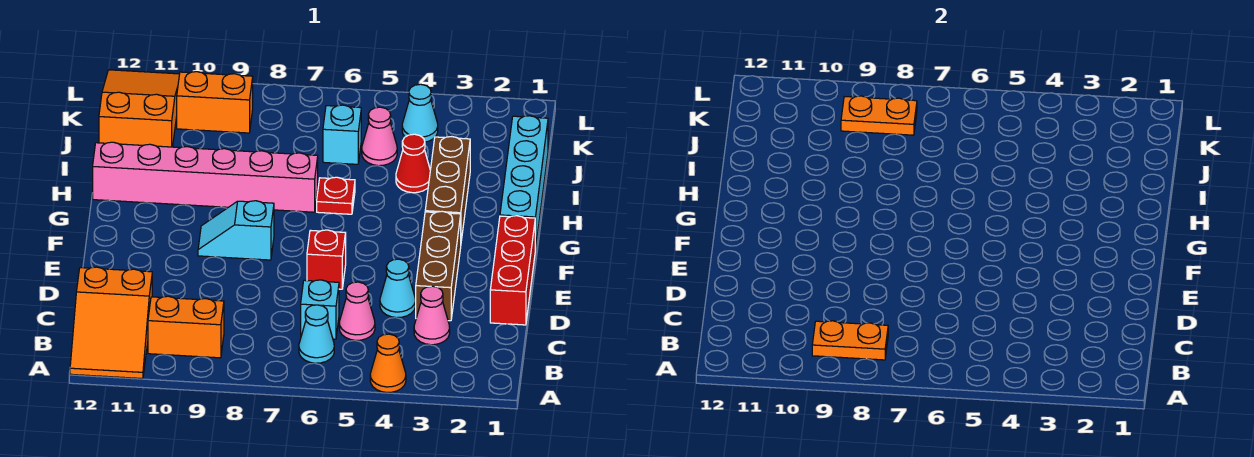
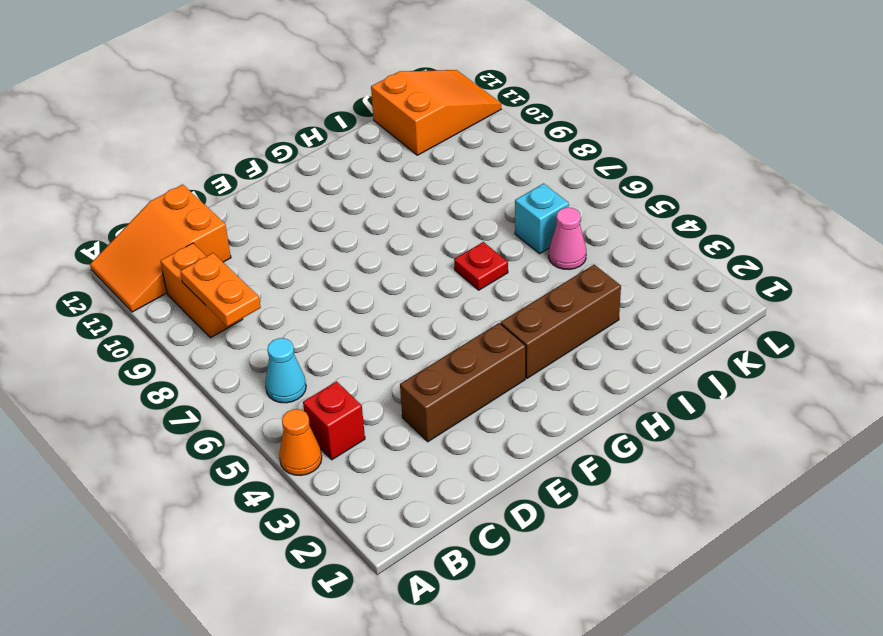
red brick B4 level 1 -> red brick E6 level 1
none -> pink cone C3 level 1
none -> pink cone C5 level 1
none -> cyan brick C6 level 1

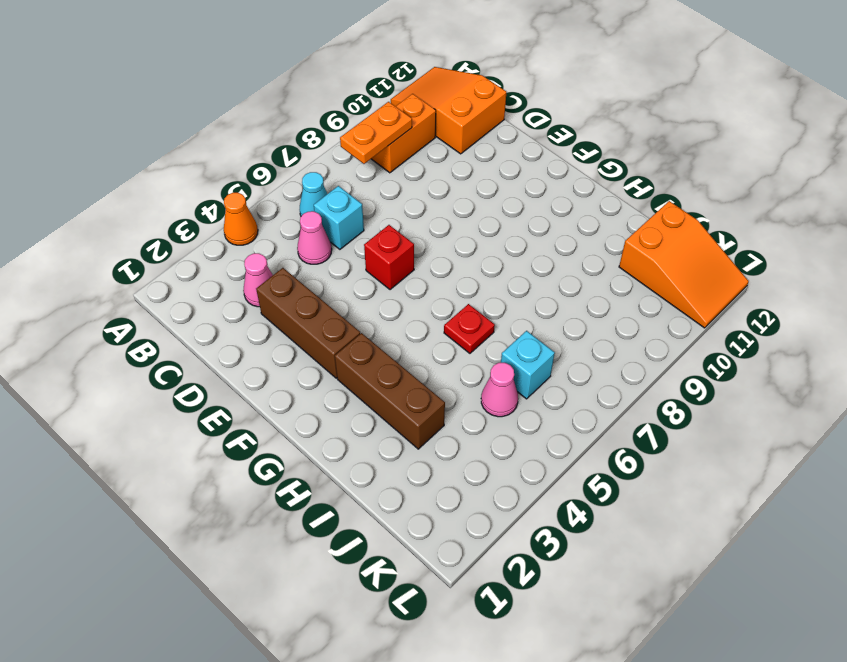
none -> red brick D1:F1 level 1
none -> cyan cone D4 level 1
none -> cyan slope F8:F9 level 1 top 8

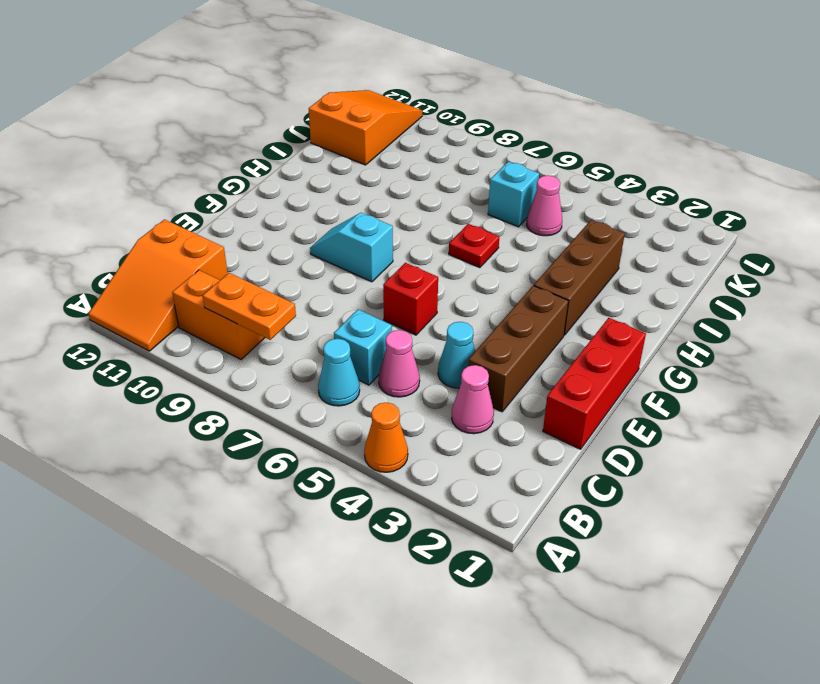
none -> cyan brick G1:J1 level 1
none -> pink brick H7:H12 level 1
none -> red cone I4 level 1

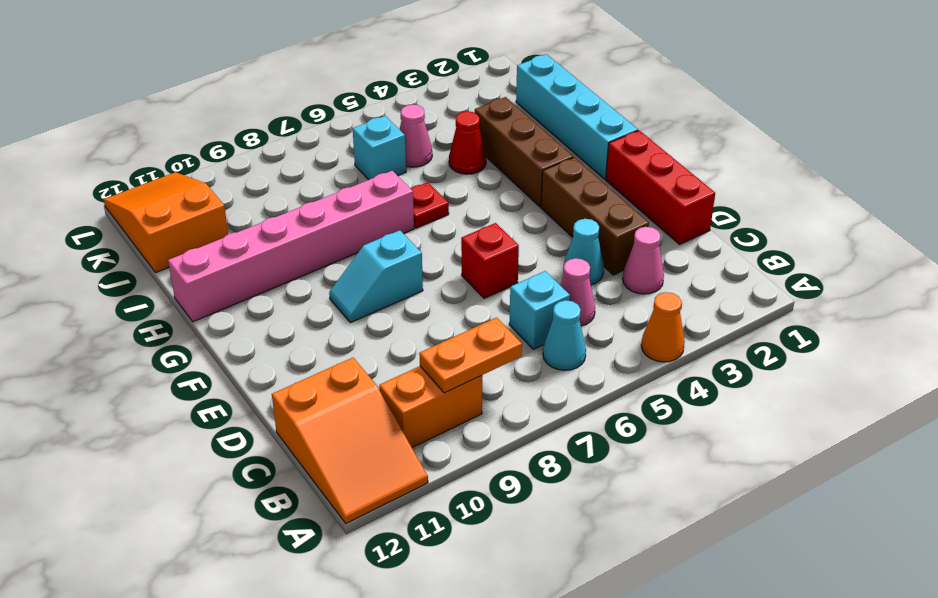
none -> cyan cone K4 level 1
none -> orange brick K9:K10 level 1
none -> orange plate K8:K9 level 2

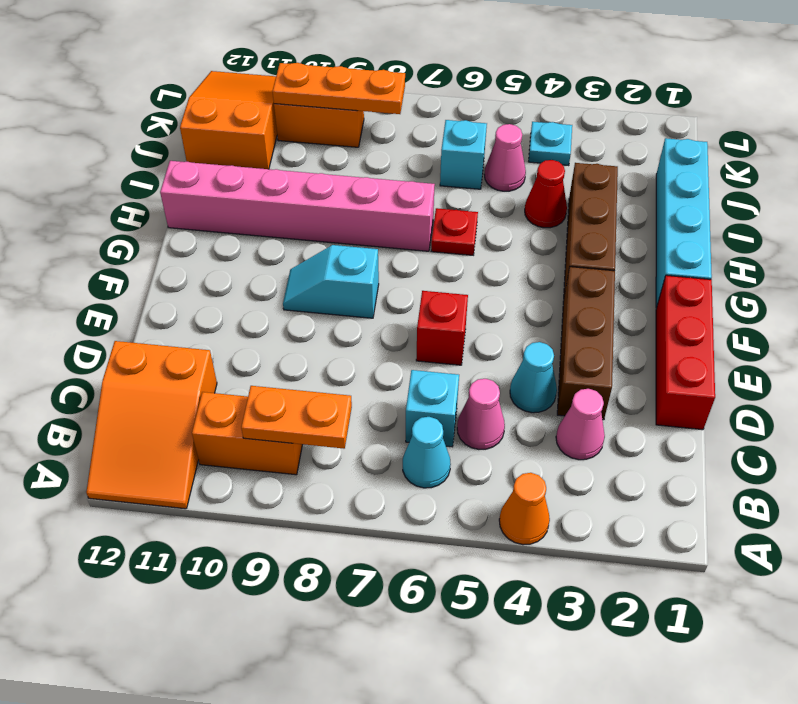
cyan plate K4 level 1 -> cyan cone K4 level 1
orange plate K8:K10 level 2 -> orange plate K8:K9 level 2

